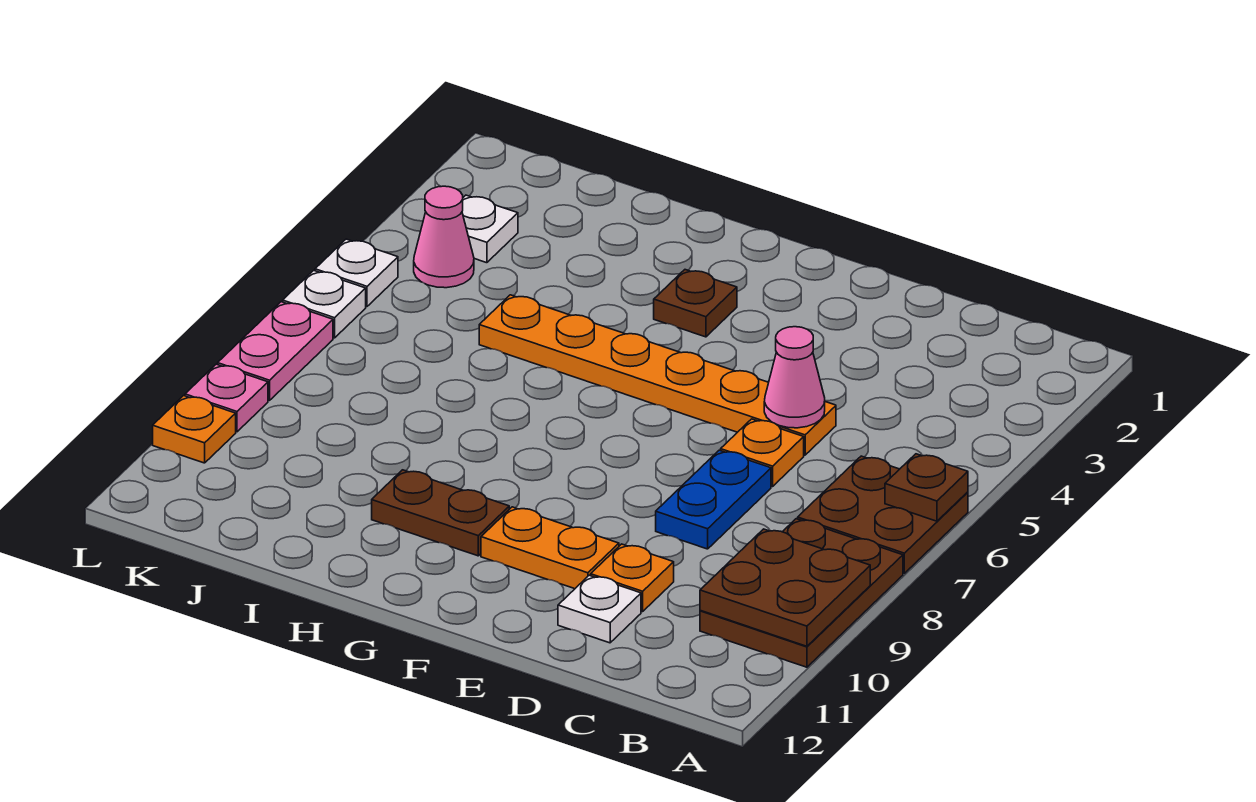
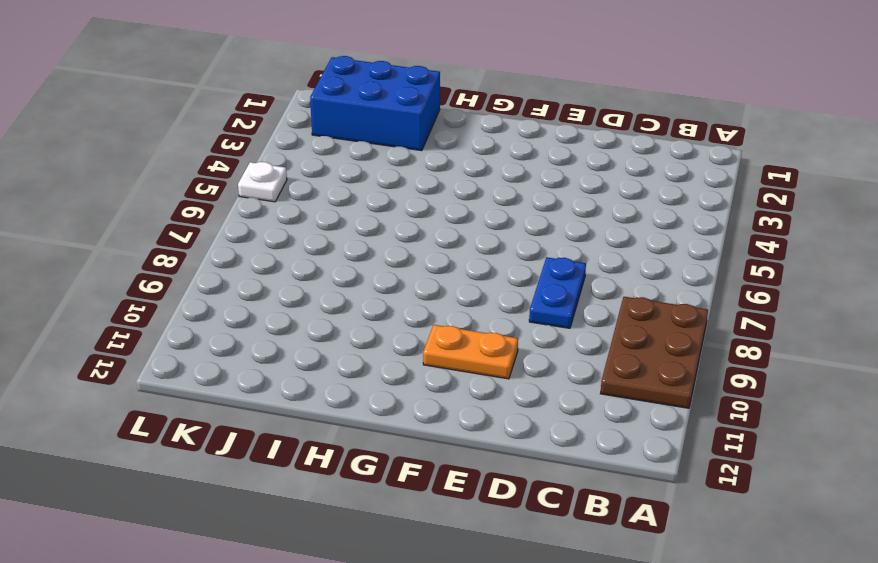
blue brick I1:K2 level 1 -> none
none -> brown plate A6:B7 level 1
none -> orange plate D5:I5 level 1
none -> orange plate D6 level 1

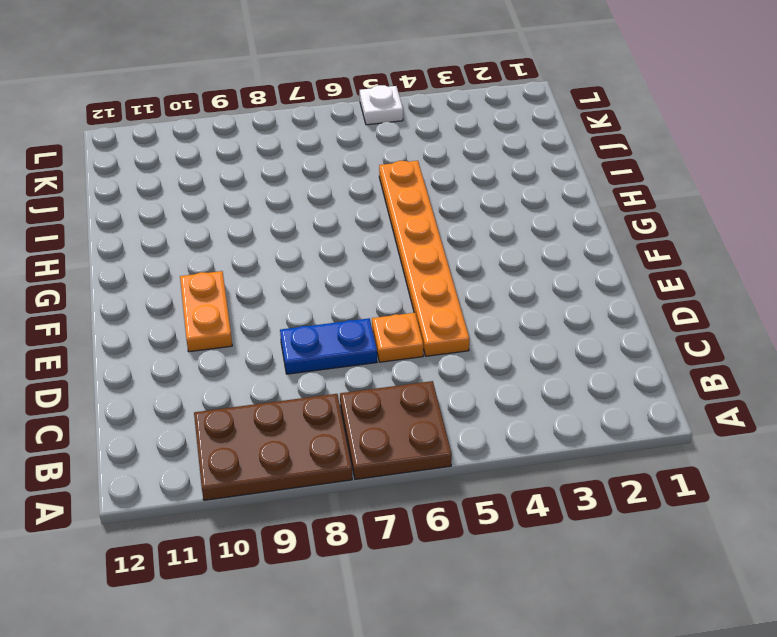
none -> orange plate D10 level 1
none -> white plate D11 level 1
none -> brown plate G3 level 1

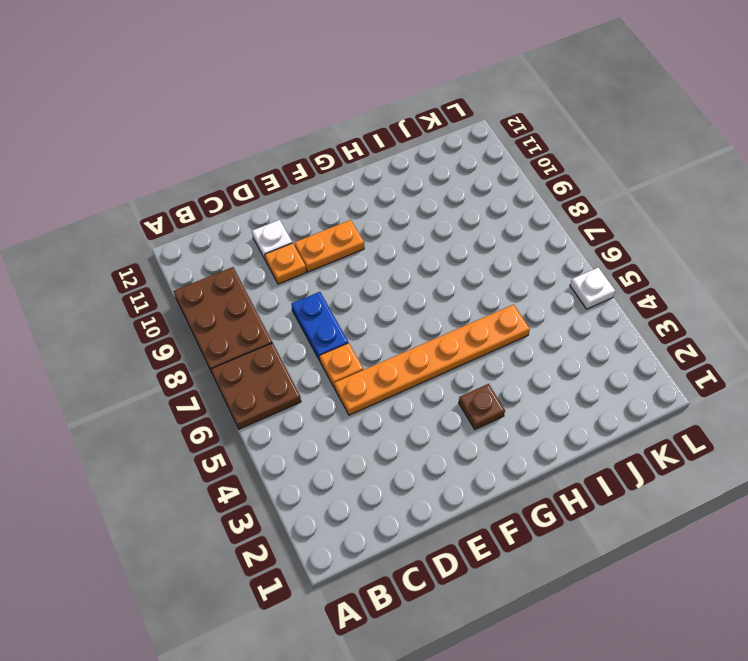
none -> brown plate G10:H10 level 1
none -> white plate K3 level 1
none -> pink cone K4 level 1

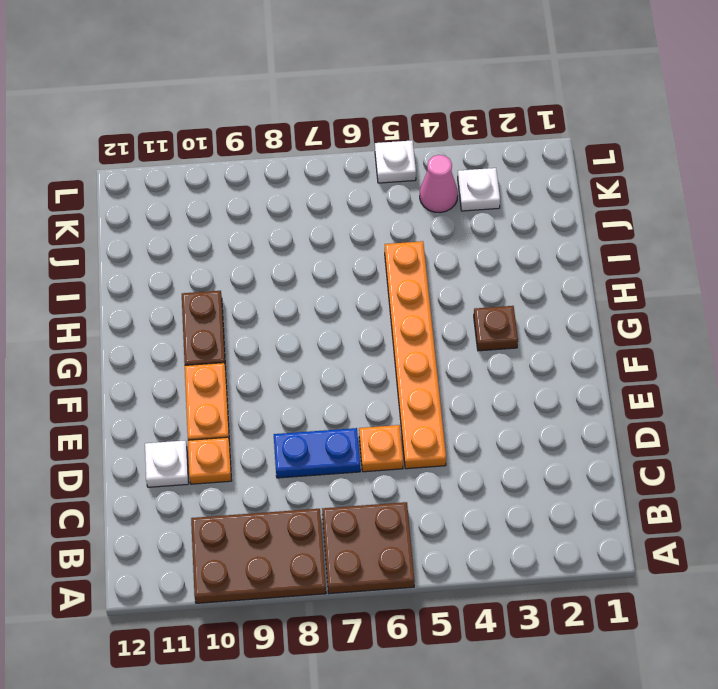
none -> white plate L6 level 1
none -> pink plate L7:L8 level 1
none -> pink plate L9 level 1

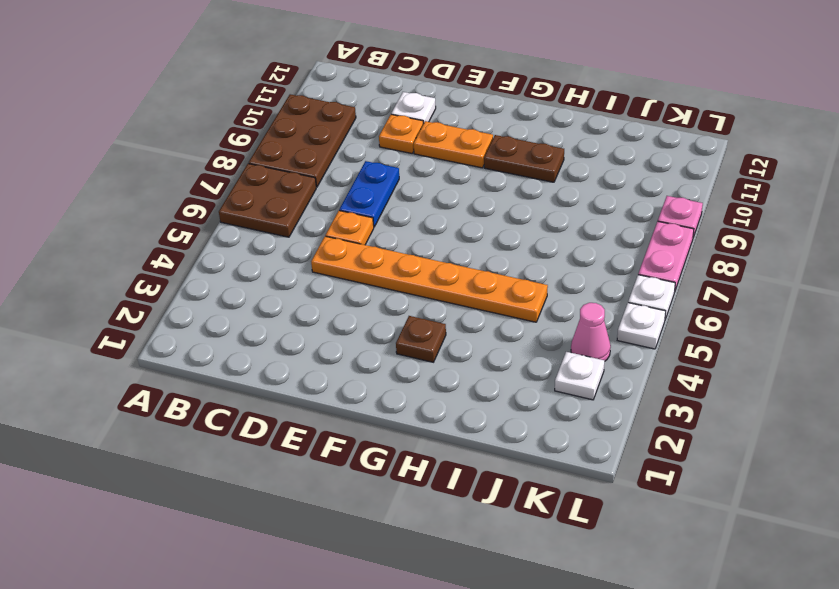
none -> orange plate L10 level 1
none -> brown plate A6 level 2
none -> brown plate A9:B10 level 2

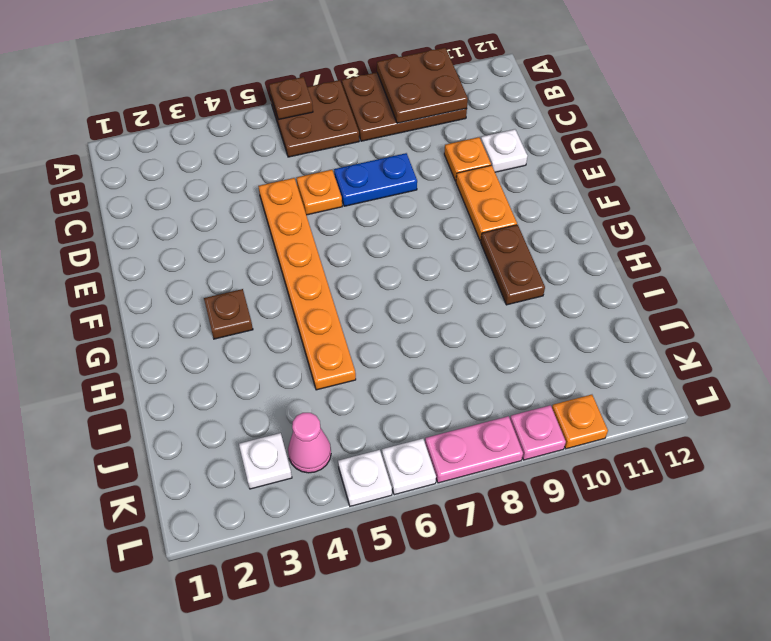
none -> pink cone D5 level 2

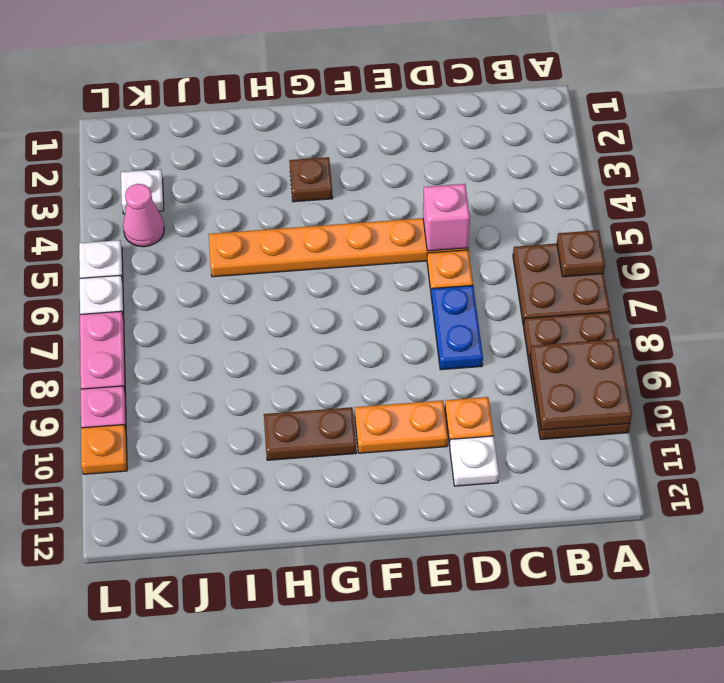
pink brick D5 level 2 -> pink cone D5 level 2

